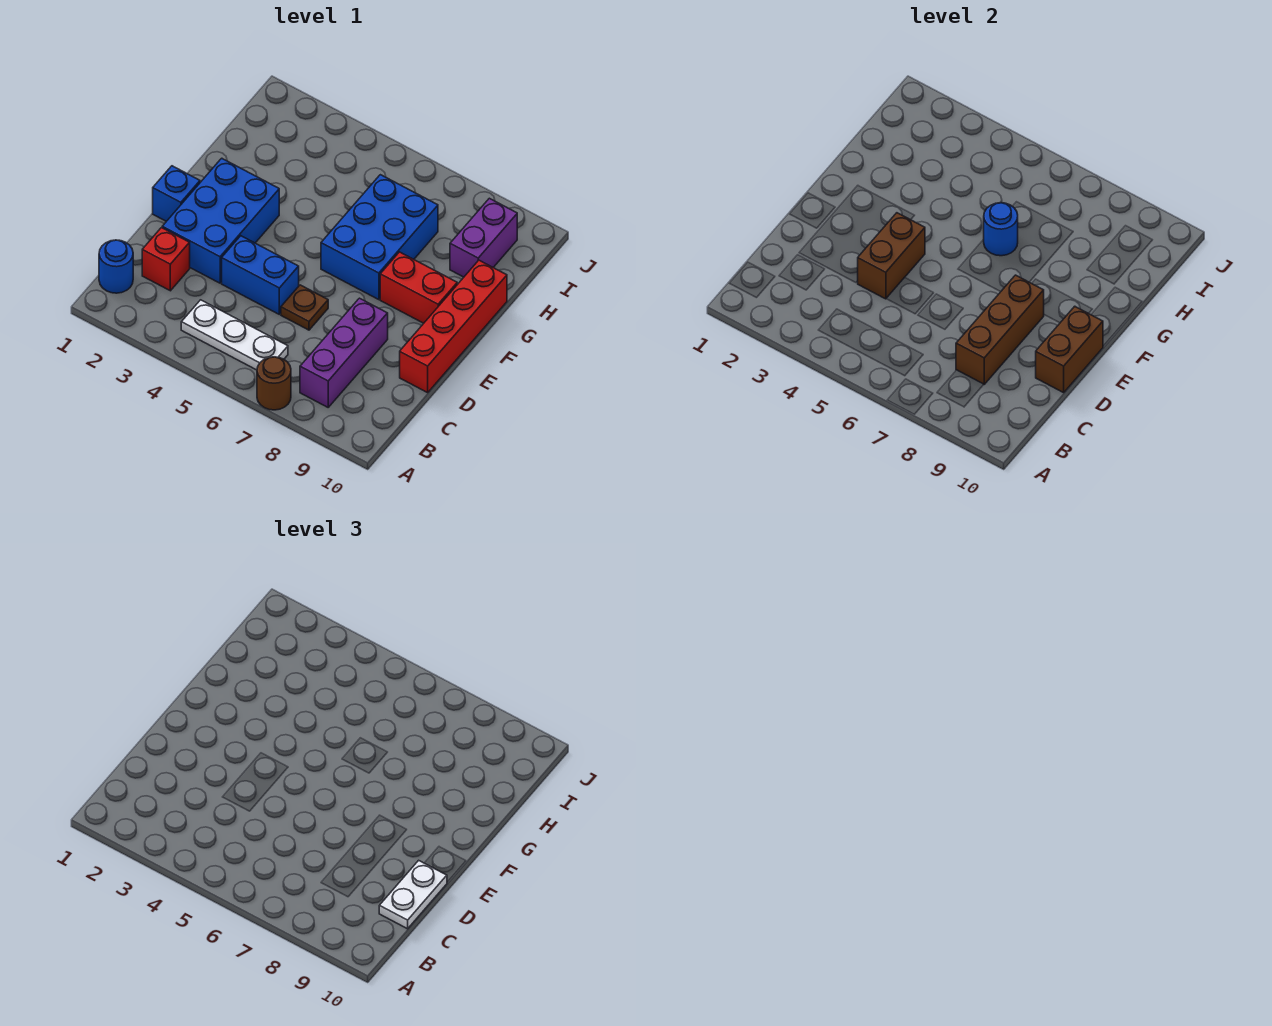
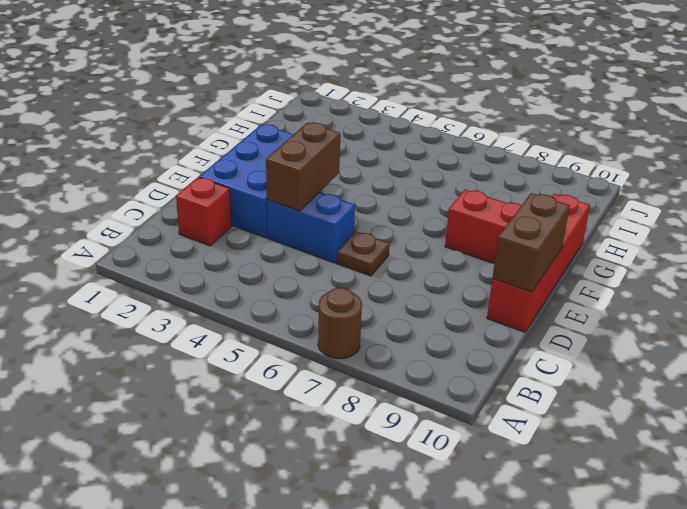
none -> blue round brick B1 level 1
none -> white plate B4:B6 level 1
none -> purple brick B8:D8 level 1

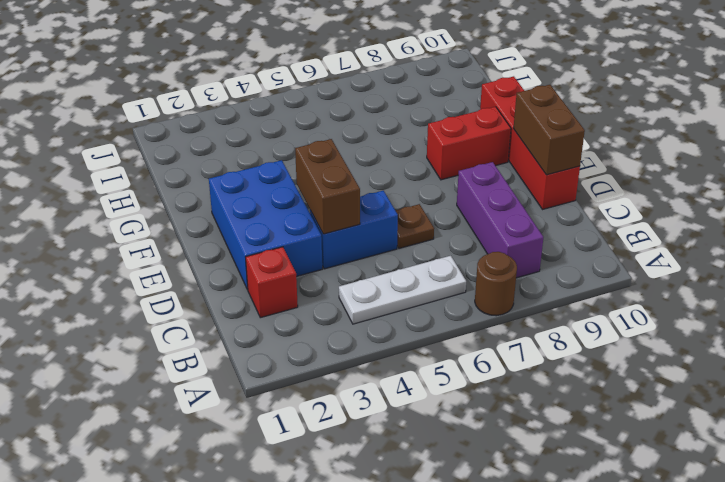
none -> blue round brick B1 level 1
none -> blue brick E1 level 1
none -> blue brick F6:H7 level 1

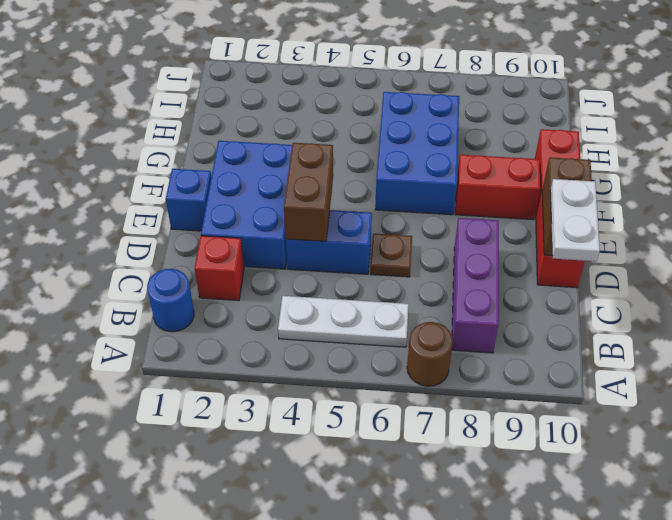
none -> purple brick H9:I9 level 1
none -> brown brick C8:E8 level 2
none -> blue round brick G6 level 2

